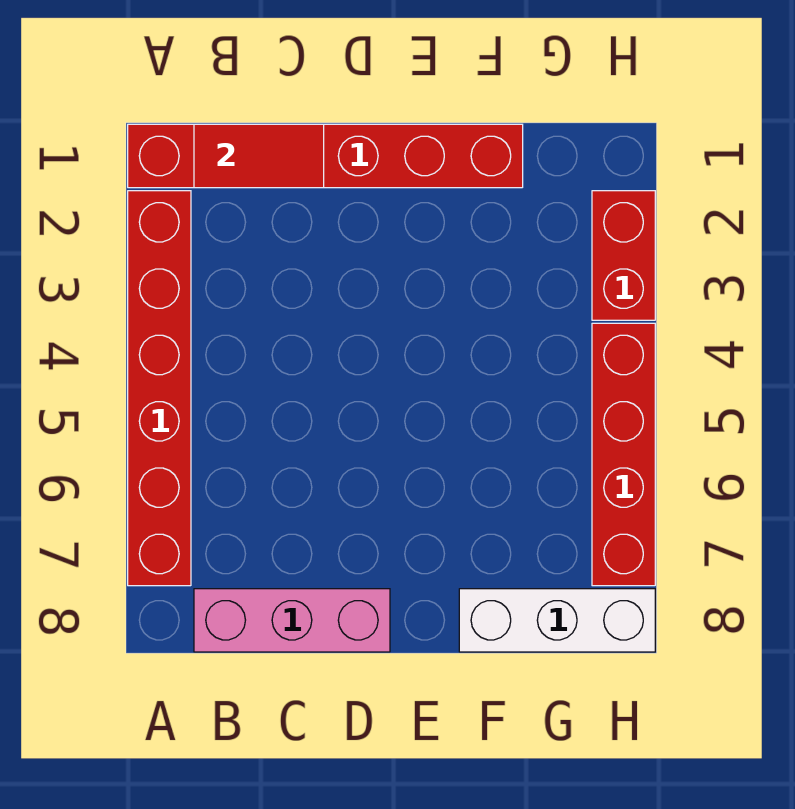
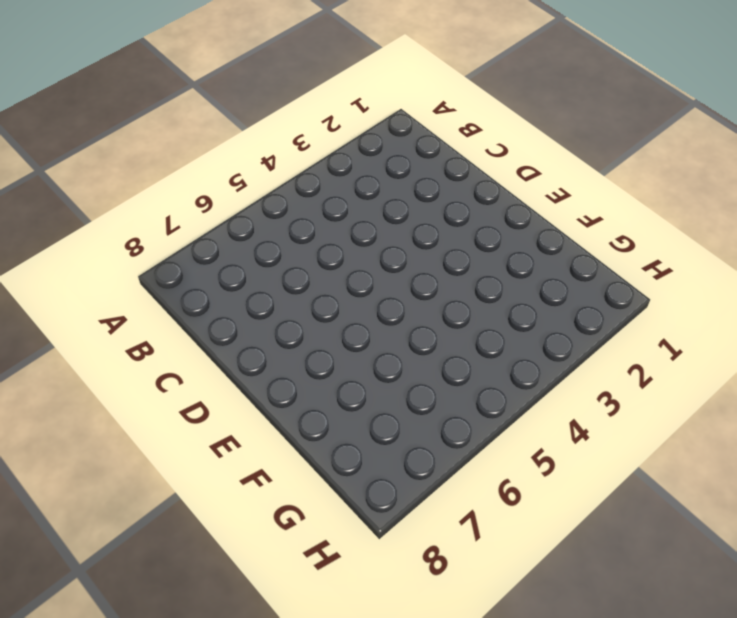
none -> red brick A1:F1 level 1
none -> red brick A2:A7 level 1

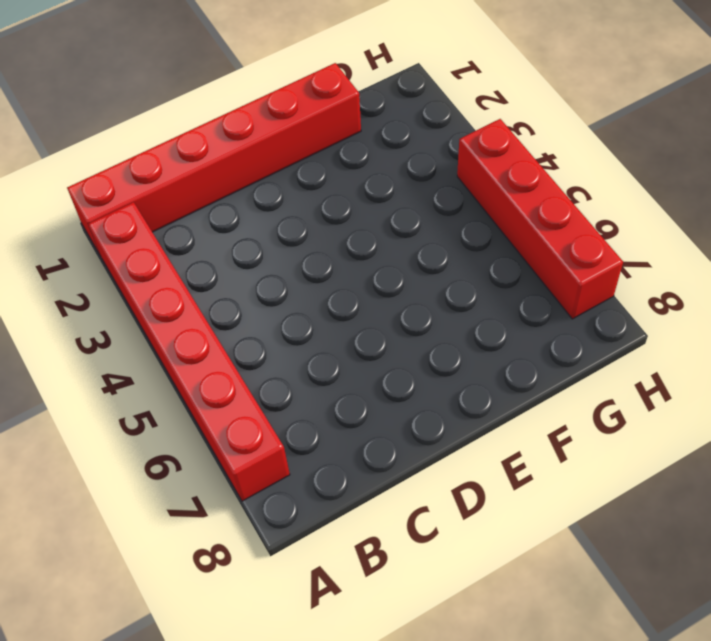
none -> pink brick B8:D8 level 1
none -> white brick F8:H8 level 1

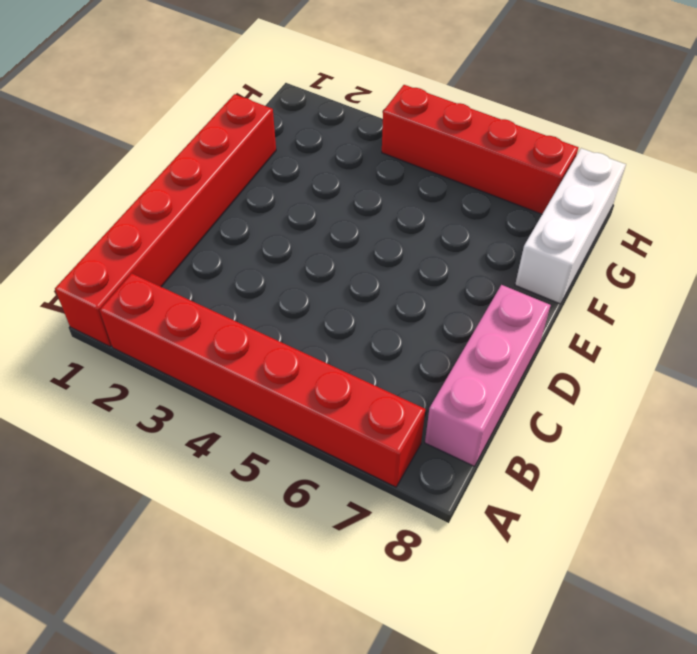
none -> red brick H2:H3 level 1
none -> red tile B1:C1 level 2

